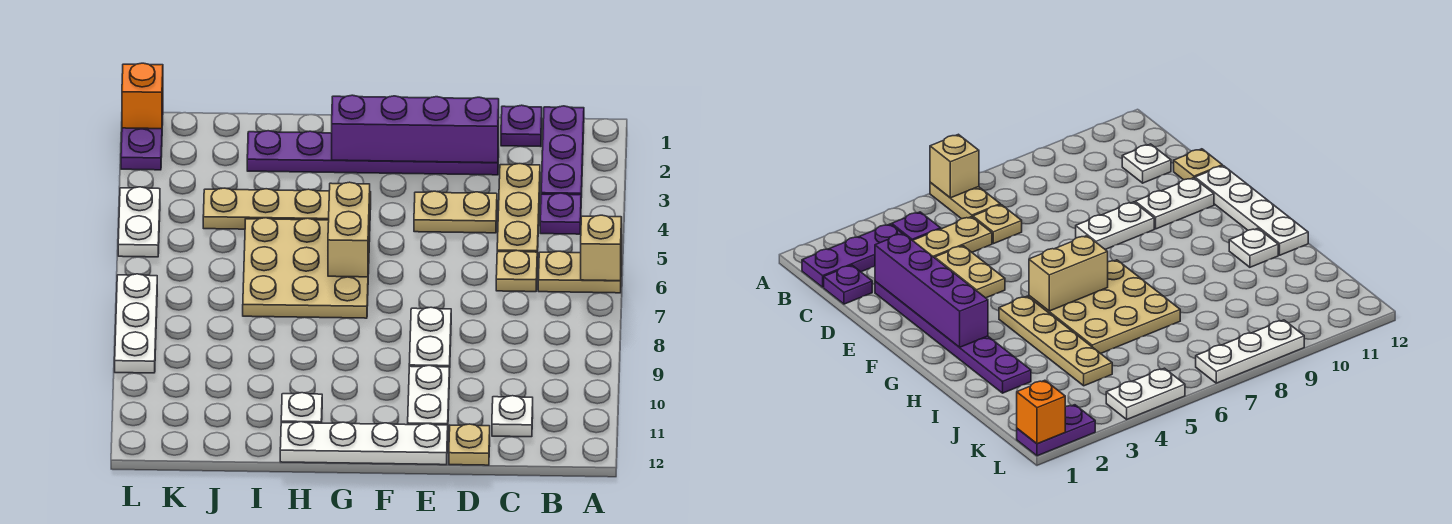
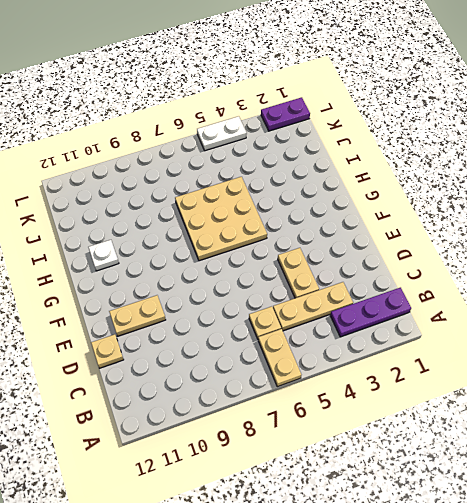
tan plate E10:E11 level 1 -> white plate E10:E11 level 1
none -> purple plate B4 level 1
none -> purple plate C1 level 1
none -> white plate C11 level 1

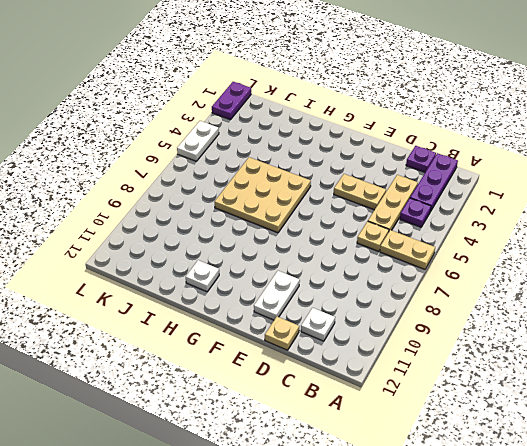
none -> purple plate D2:I2 level 1
none -> white plate E8:E9 level 1
none -> white plate E12:H12 level 1

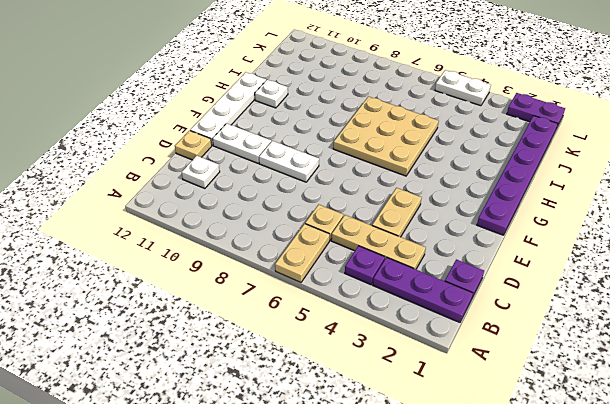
purple plate F1:K1 level 1 -> purple plate D2:I2 level 1
none -> tan plate G4:J4 level 1
none -> white plate L7:L9 level 1
none -> tan brick A6 level 2

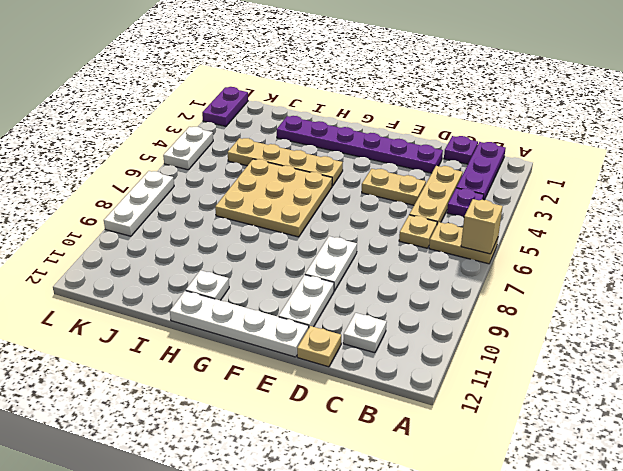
none -> purple brick D2:G2 level 2
none -> tan brick G5:G6 level 2
none -> orange brick L1 level 2

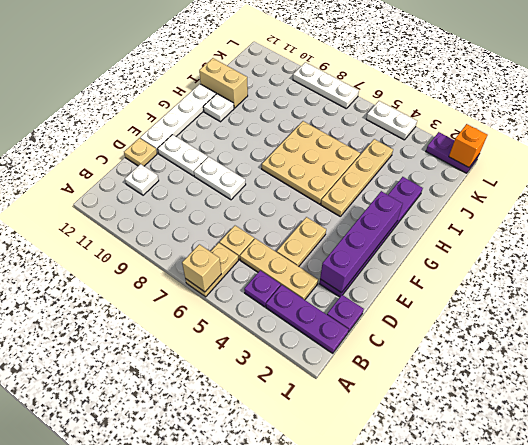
tan brick I11:I12 level 1 -> tan brick G5:G6 level 2

